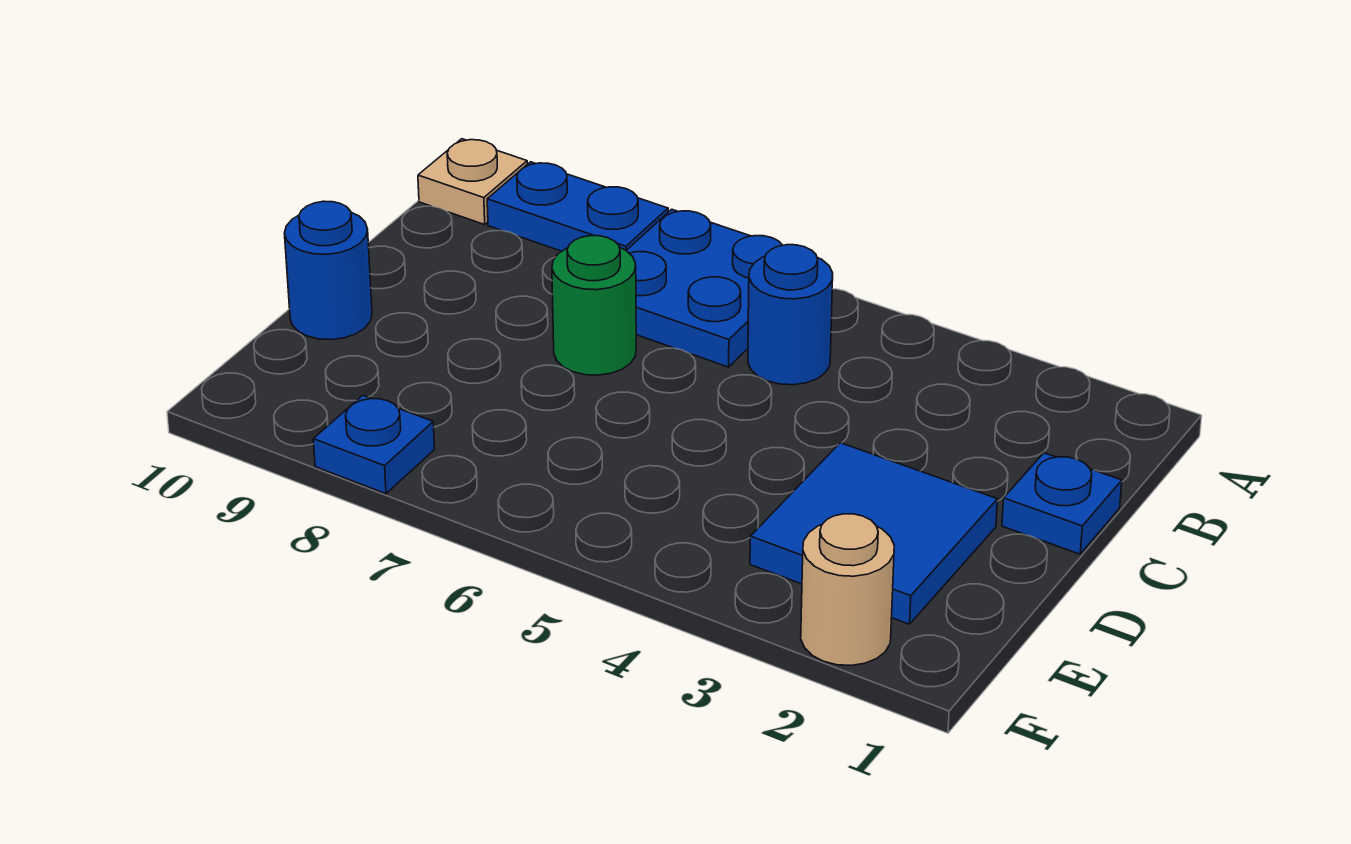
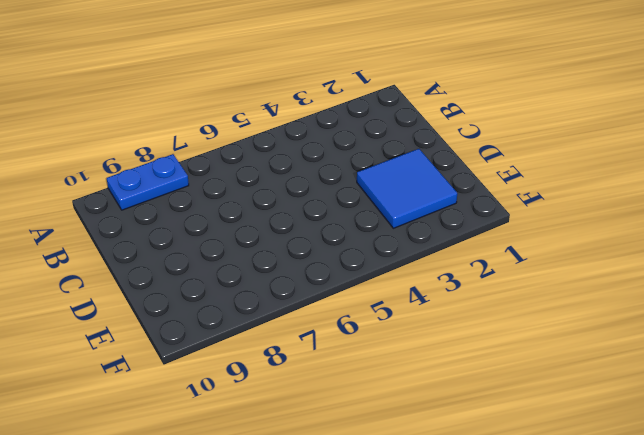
none -> blue plate A6:B7 level 1
none -> tan plate A10 level 1

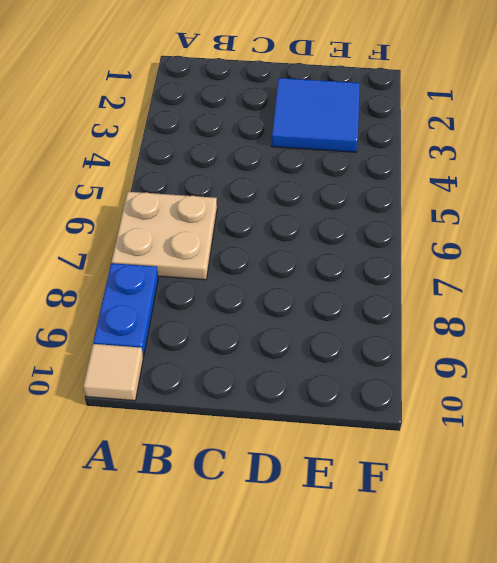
tan plate A6:B7 level 1 -> blue plate A6:B7 level 1
tan tile A10 level 1 -> tan plate A10 level 1
none -> blue round brick B5 level 1
none -> blue plate C1 level 1

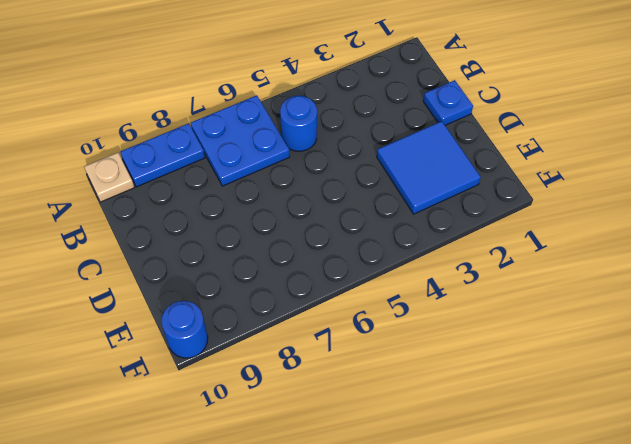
blue round brick F10 level 1 -> blue round brick D10 level 1
none -> green round brick C7 level 1
none -> tan round brick F2 level 1

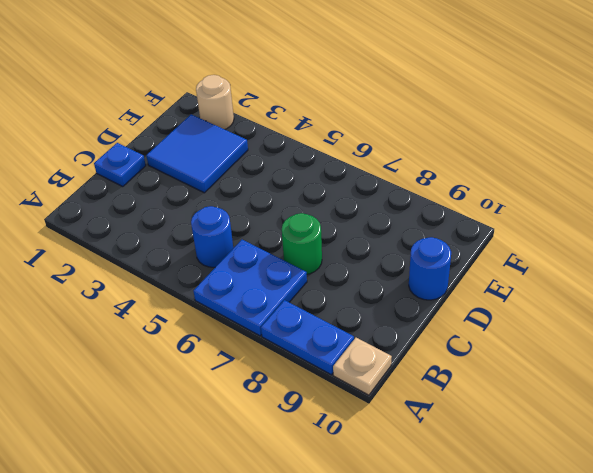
none -> blue plate F8 level 1

